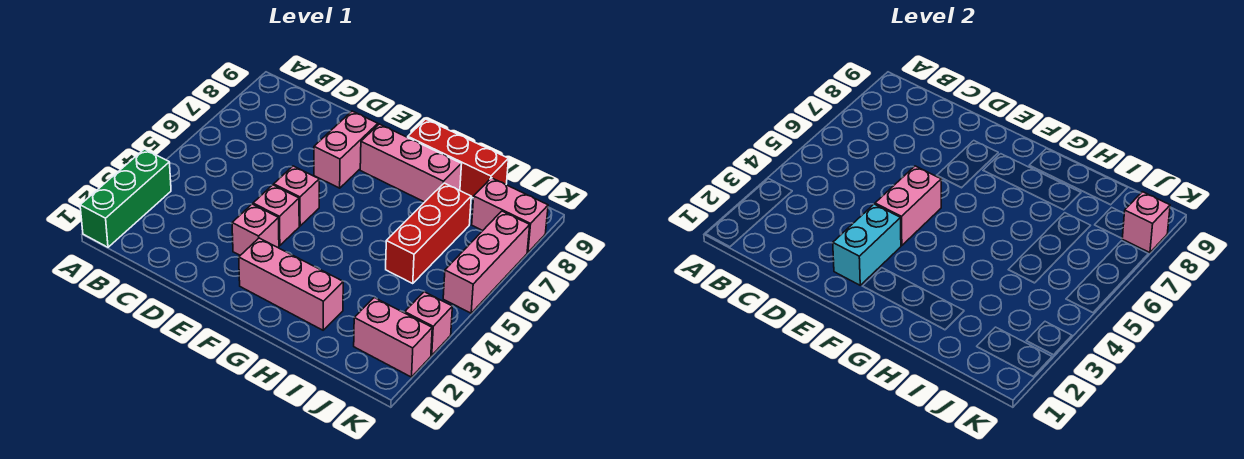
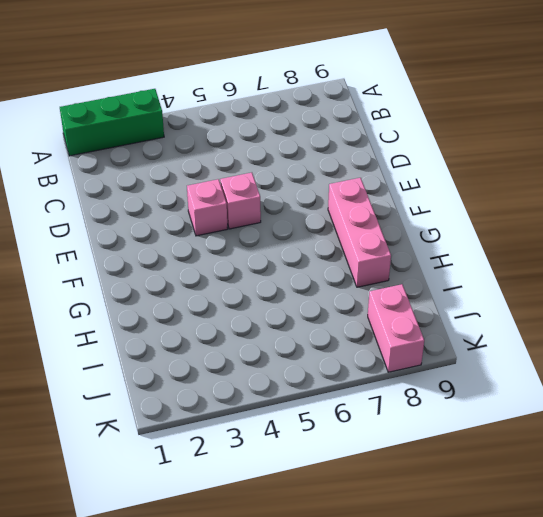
none -> pink brick E3 level 1
none -> pink brick E7:E8 level 1
none -> pink brick F2:H2 level 1

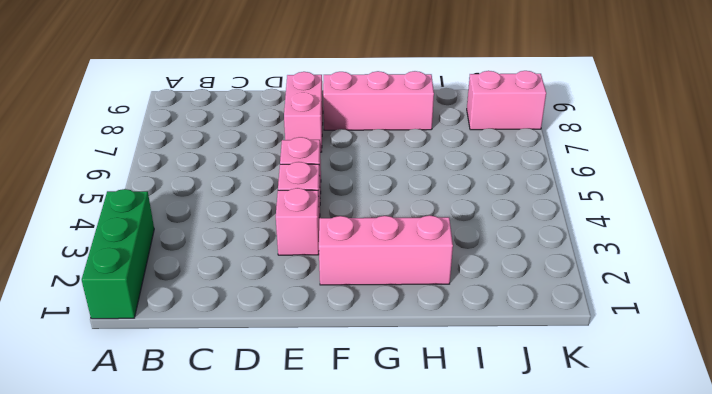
none -> red brick G9:I9 level 1
none -> red brick I5:I7 level 1
none -> pink brick J2:K2 level 1

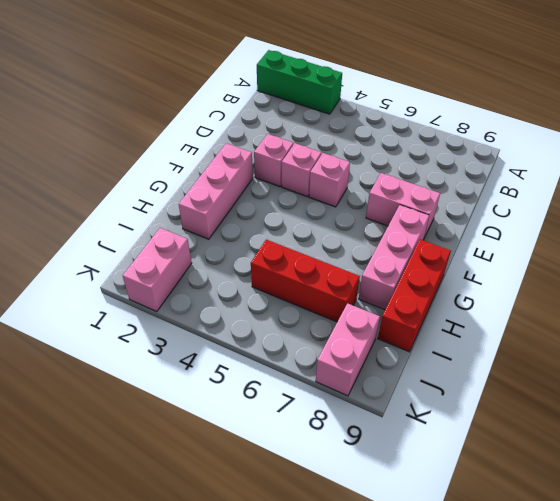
none -> pink brick K3 level 1
none -> pink brick K5:K7 level 1
none -> cyan brick E2:E3 level 2

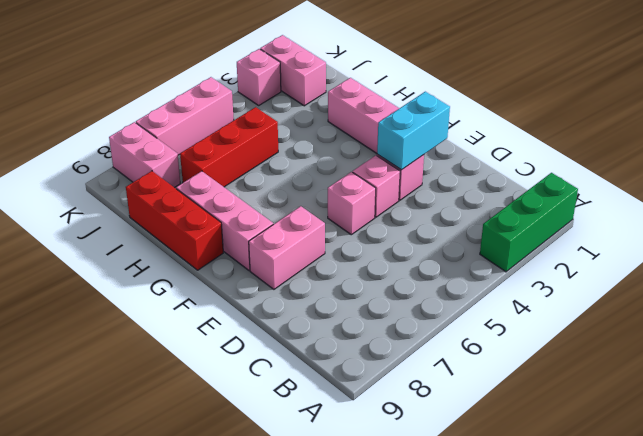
none -> pink brick E4:E5 level 2
none -> pink brick K8 level 2

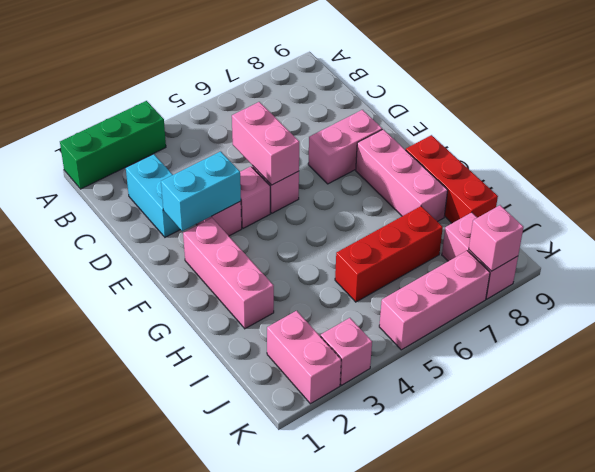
cyan brick C2:D2 level 1 -> none
pink brick D5:E5 level 2 -> pink brick E4:E5 level 2

